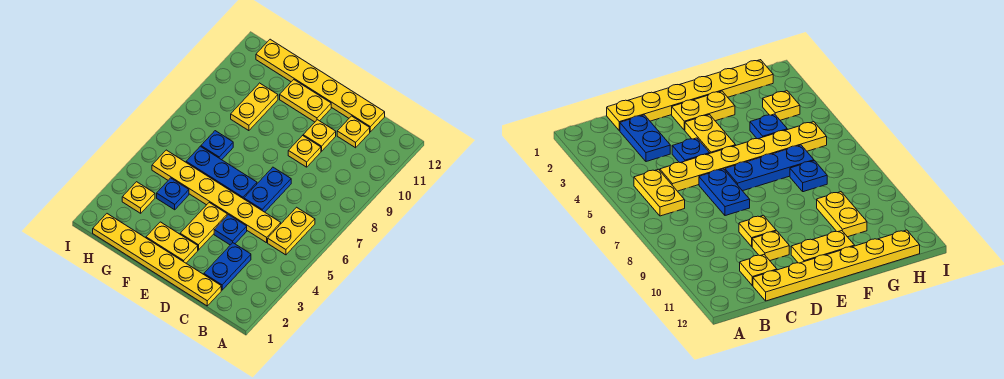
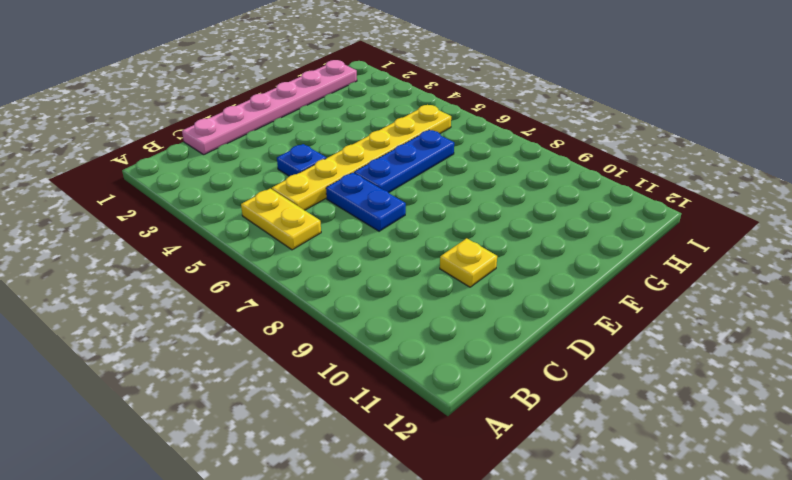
pink plate C1:H1 level 1 -> yellow plate C1:H1 level 1
none -> blue plate C2:C3 level 1
none -> yellow plate C11 level 1
none -> yellow plate C12:H12 level 1

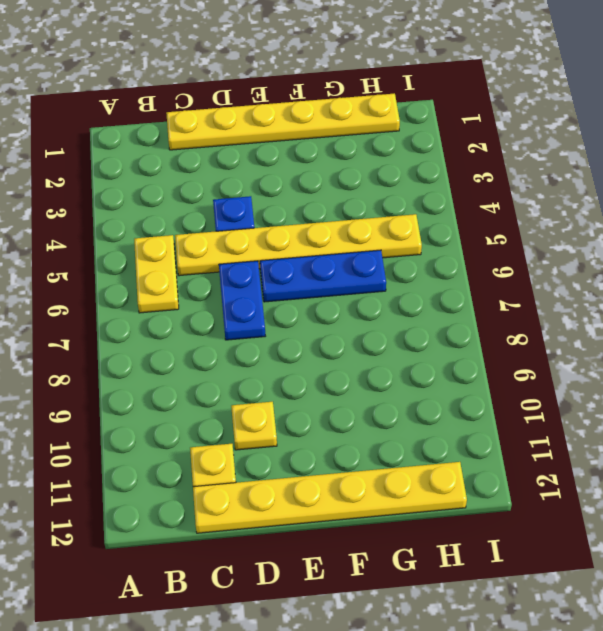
none -> blue plate C2:C3 level 1
none -> yellow plate D9 level 1
none -> yellow plate E2:F2 level 1

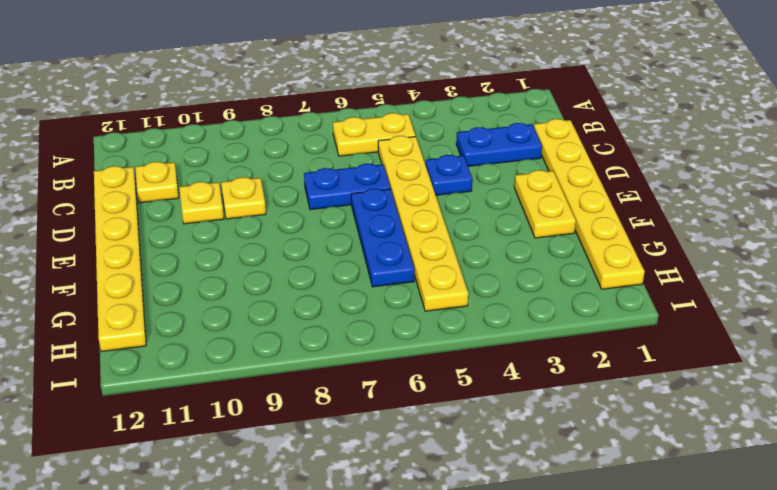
none -> yellow plate E3:E4 level 1
none -> yellow plate E11:F11 level 1
none -> blue plate G4 level 1

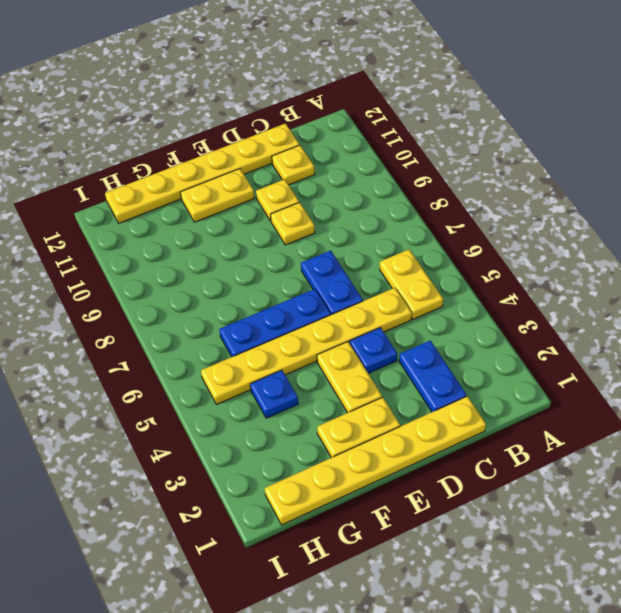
none -> blue plate G7 level 1
none -> yellow plate G9:G10 level 1
none -> yellow plate H3 level 1

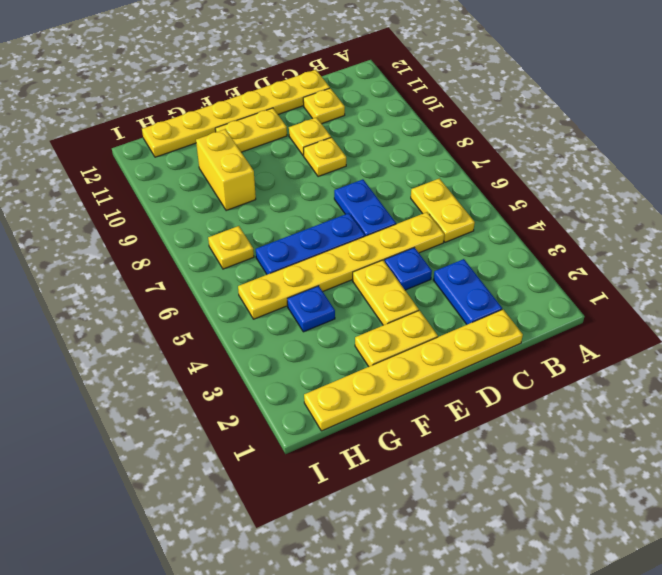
yellow brick G9:G10 level 1 -> yellow plate G9:G10 level 1
yellow plate H7 level 1 -> yellow plate H3 level 1
none -> blue plate G7 level 1

